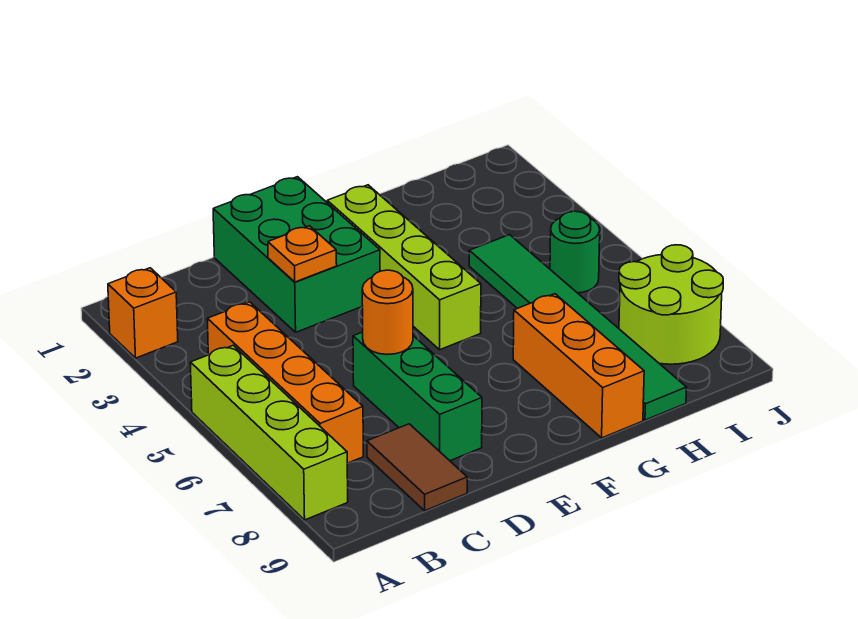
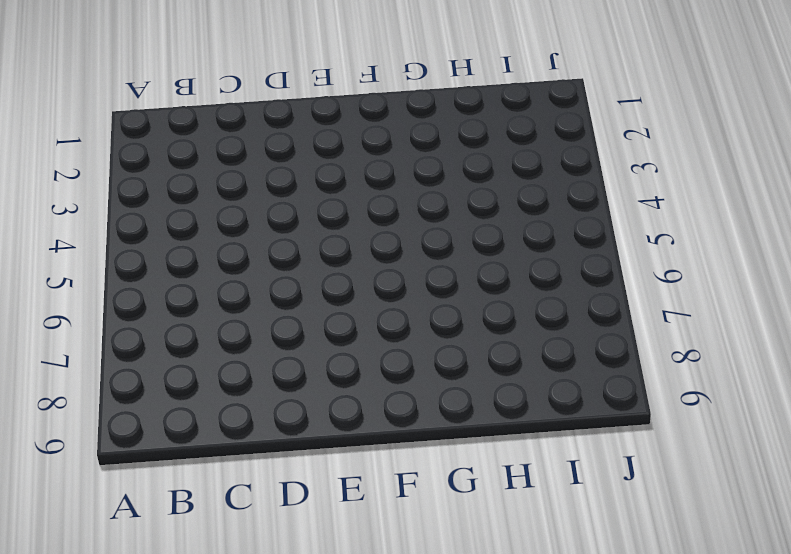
none -> orange brick A2 level 1
none -> lime brick A5:A8 level 1
none -> orange brick B4:B7 level 1

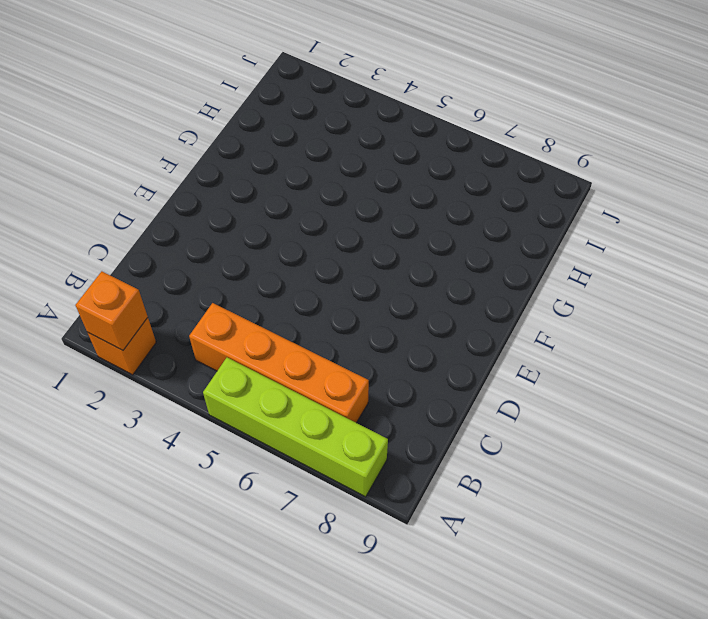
orange brick A2 level 2 -> none
none -> brown tile C8:C9 level 1
none -> green brick D1:E3 level 1
none -> green brick D6:D8 level 1

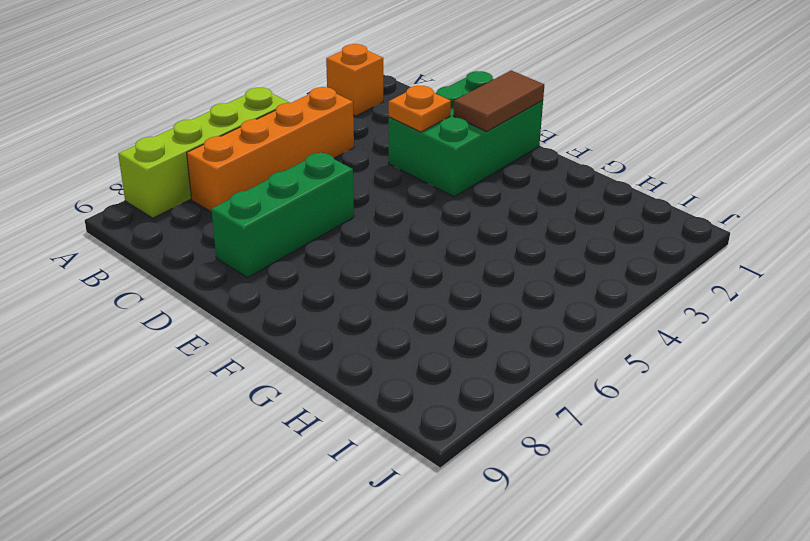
brown tile E1:E2 level 2 -> brown tile C8:C9 level 1
none -> lime brick F2:F5 level 1
none -> orange brick G7:G9 level 1
none -> green tile H4:H9 level 1

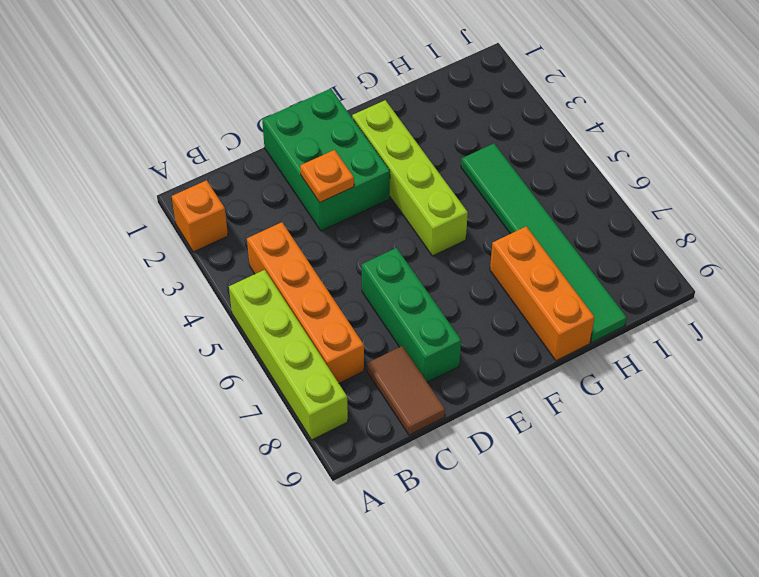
none -> green round brick I5 level 1
none -> lime round brick I7:J8 level 1
none -> orange round brick D6 level 2

